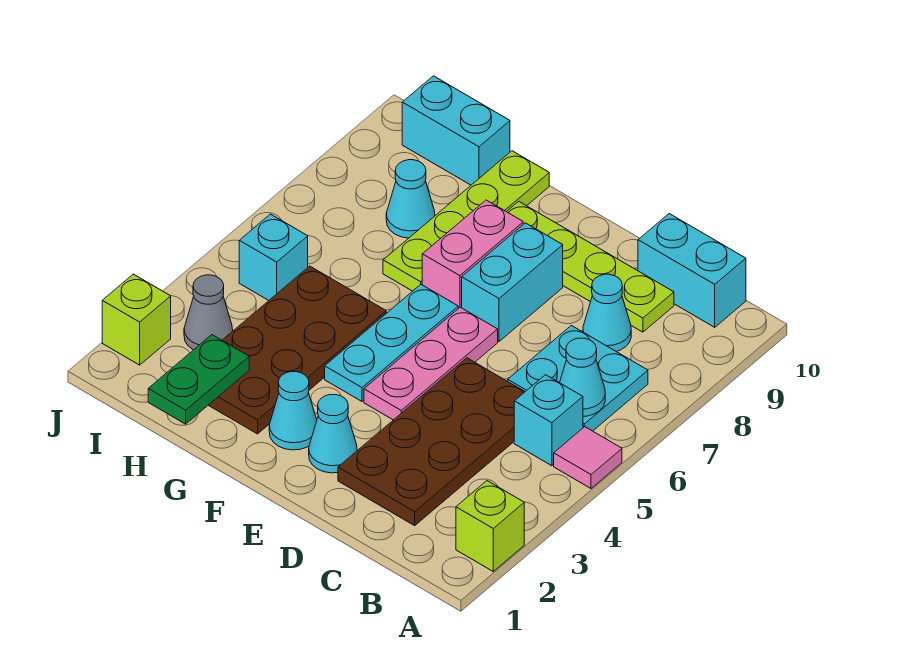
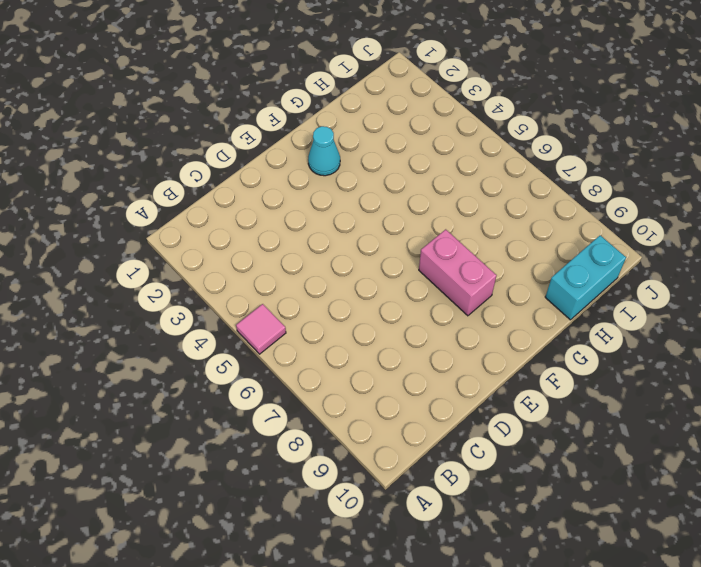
none -> lime brick A2 level 1
none -> cyan brick B5 level 1
none -> cyan plate B6:C7 level 1

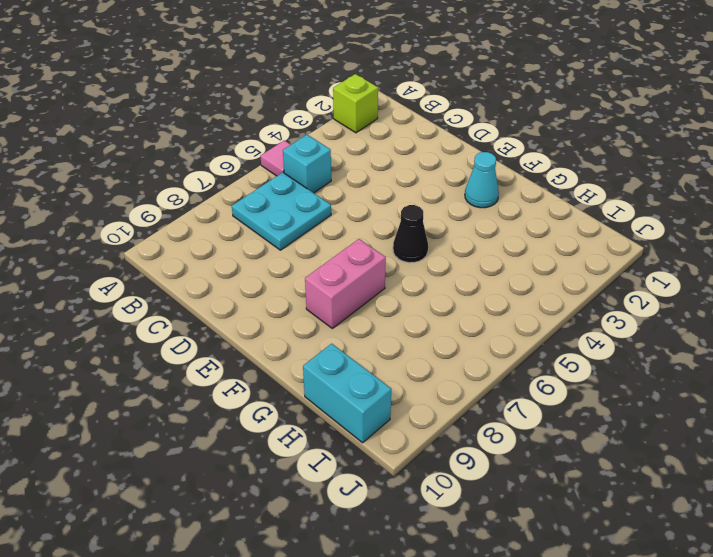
black cone F5 level 1 -> cyan plate F4:F6 level 1
none -> cyan brick B10:C10 level 1
none -> brown plate C2:D5 level 1
none -> cyan cone C8 level 1

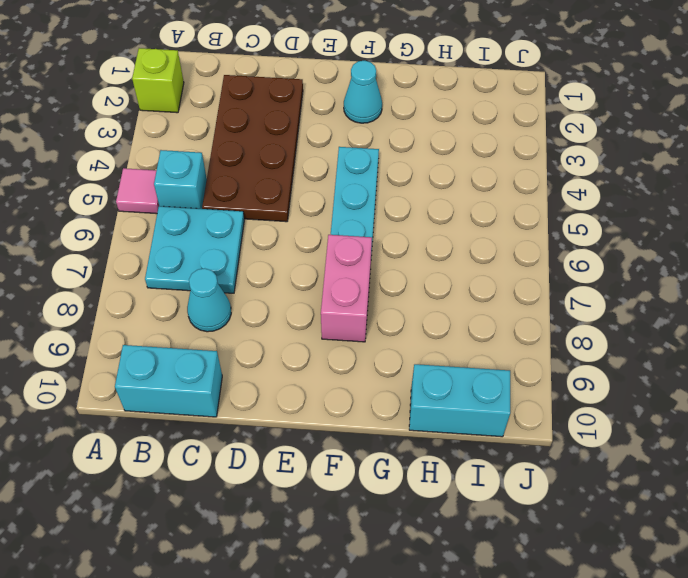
none -> lime plate C9:F9 level 1
none -> cyan cone E2 level 1
none -> pink plate E4:E6 level 1

